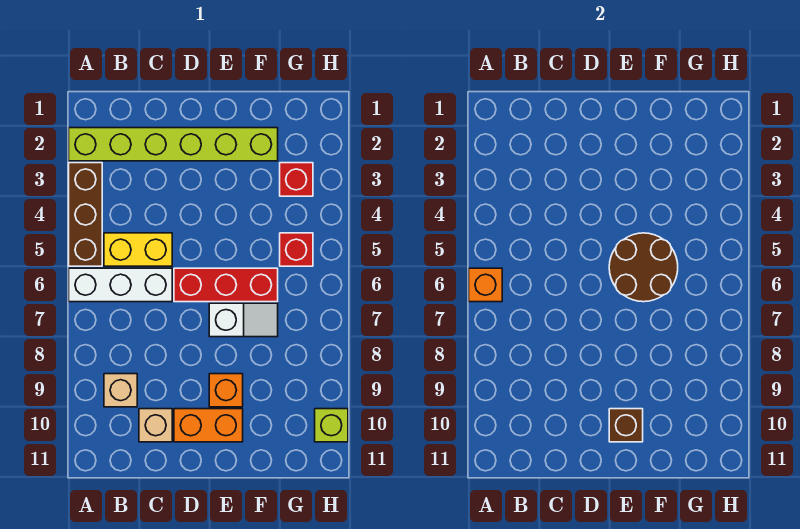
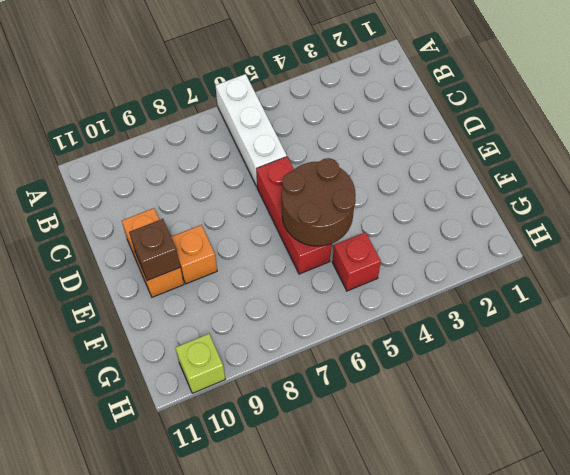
none -> lime brick A2:F2 level 1
none -> brown brick A3:A5 level 1
none -> yellow brick B5:C5 level 1

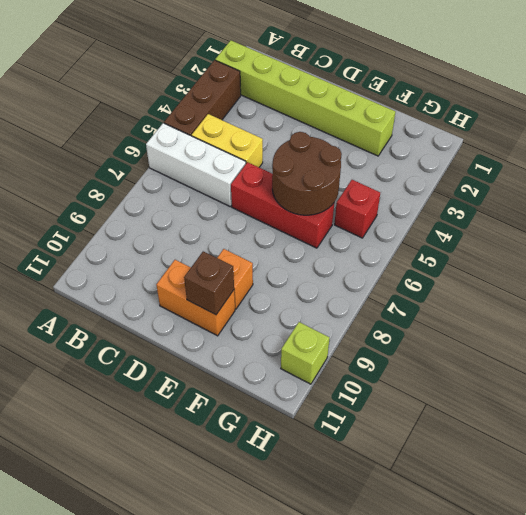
none -> tan brick B9 level 1
none -> tan brick C10 level 1
none -> white slope E7:F7 level 1 top E

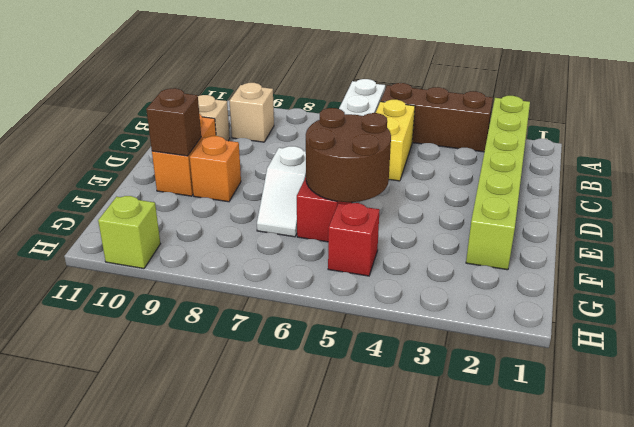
none -> red brick G3 level 1
none -> orange brick A6 level 2

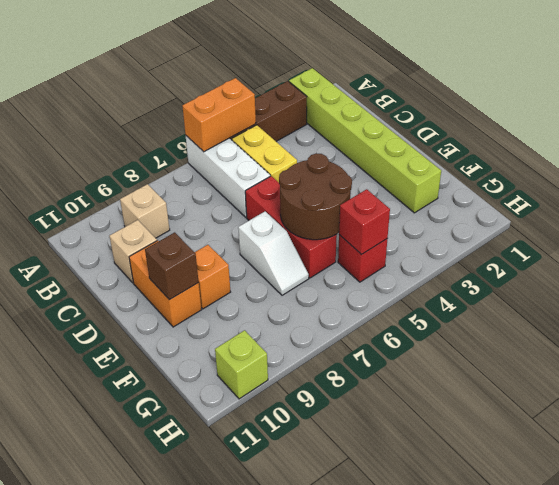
orange brick A5:A6 level 2 -> orange brick A6 level 2
red brick G5 level 2 -> red brick G3 level 1

